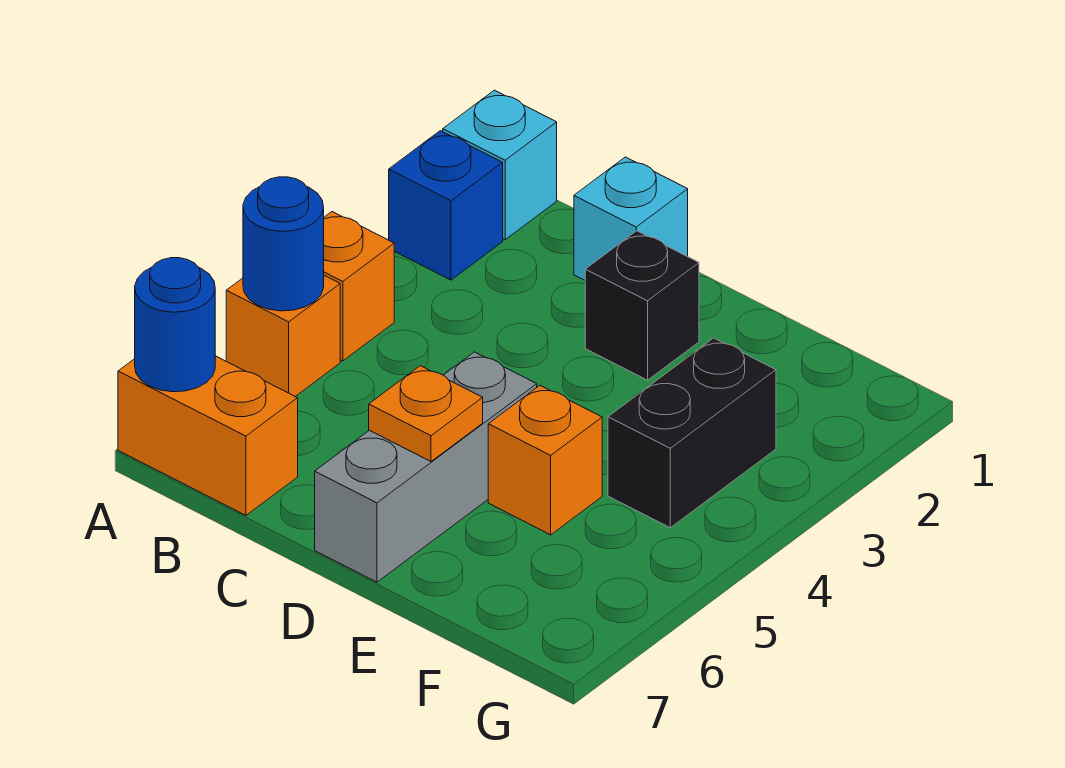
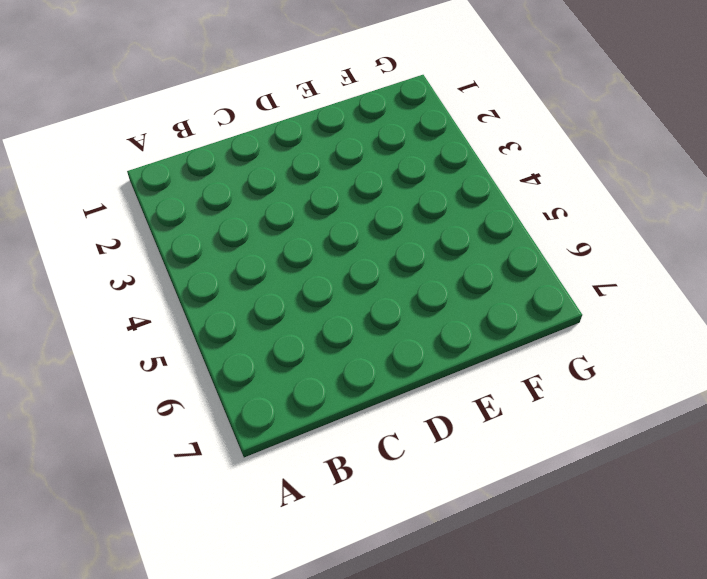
none -> cyan brick A1 level 1
none -> blue brick A2 level 1
none -> orange brick A4 level 1

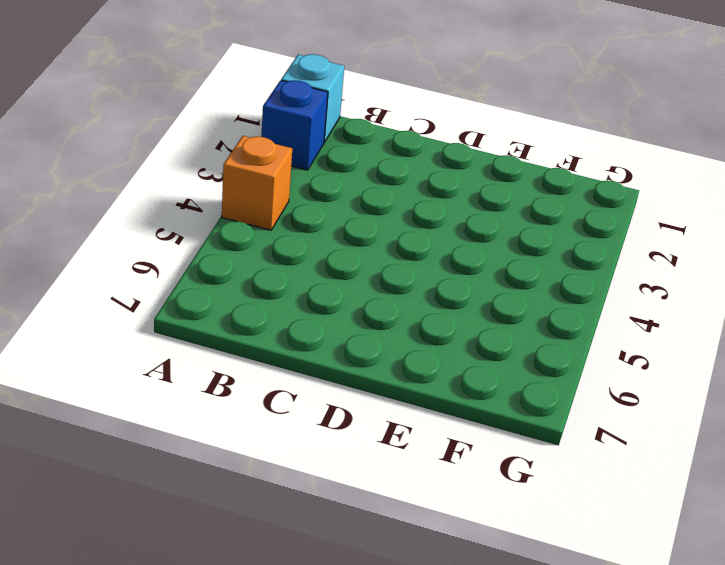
none -> orange brick A5 level 1
none -> orange brick A7:B7 level 1
none -> cyan brick C1 level 1

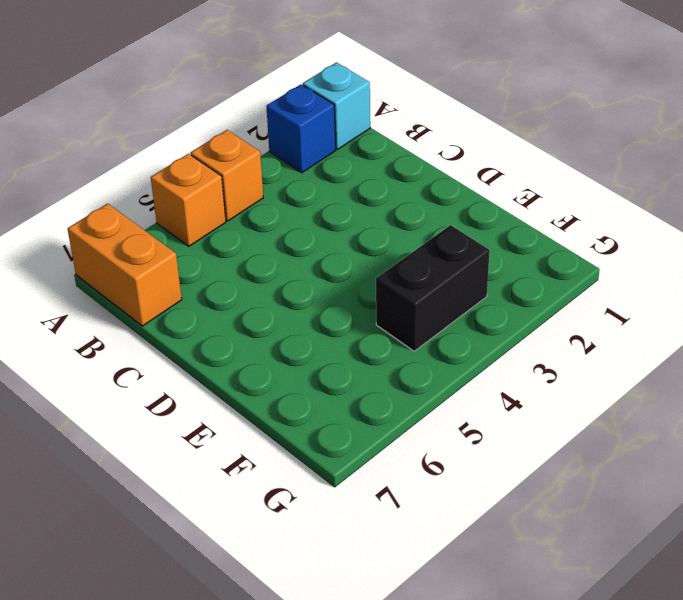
none -> cyan brick C1 level 1
none -> black brick D2 level 1
none -> grey brick D5:D7 level 1

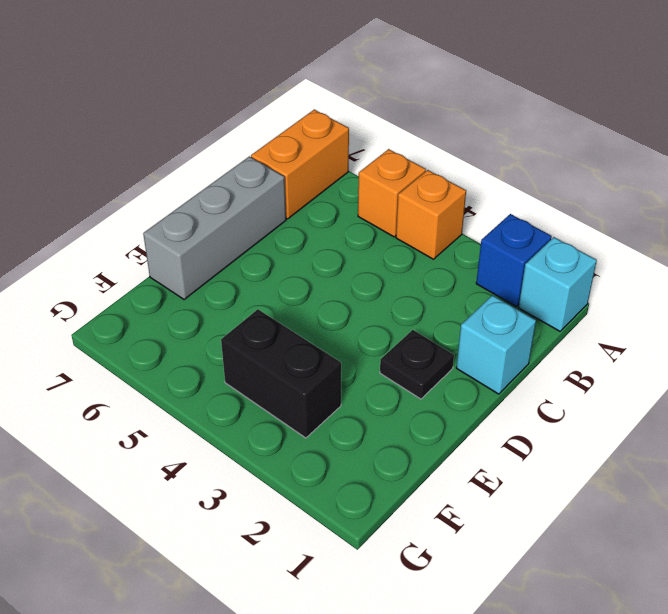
grey brick C7:E7 level 1 -> grey brick D5:D7 level 1
black plate D2 level 1 -> black brick D2 level 1
none -> orange brick E5 level 1
none -> blue round brick A5 level 2
none -> blue round brick A7 level 2

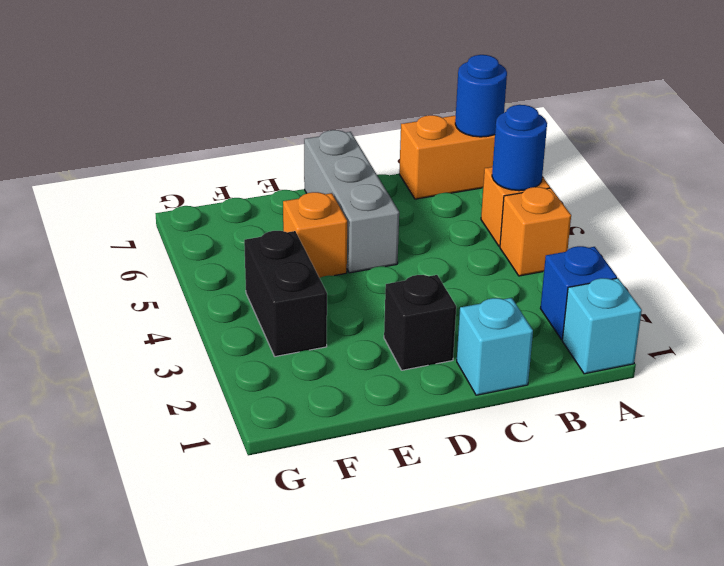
none -> orange plate D6 level 2

